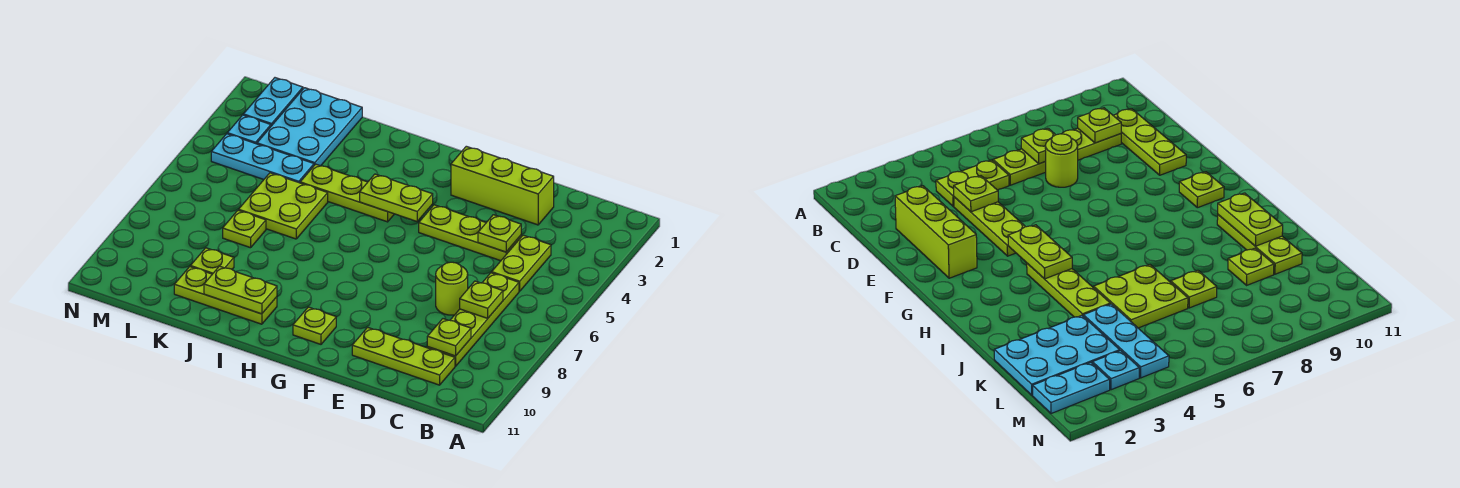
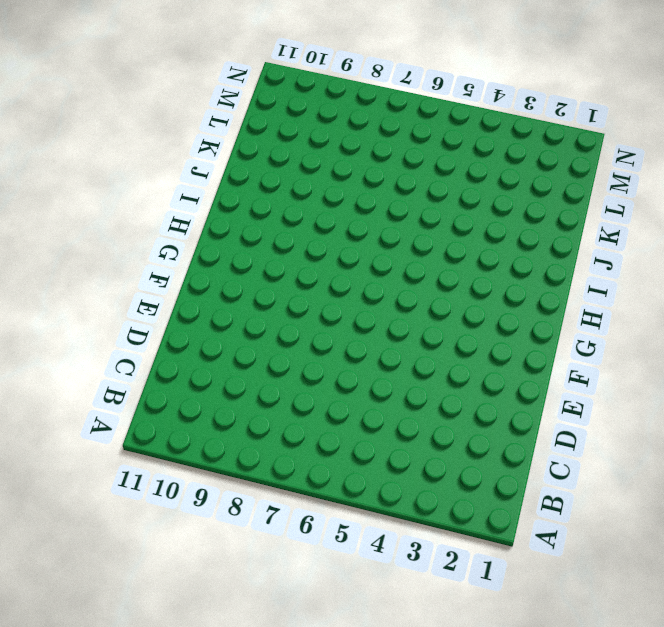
none -> lime plate C4:C5 level 1
none -> lime plate C6:C9 level 1
none -> lime plate C10:E10 level 1

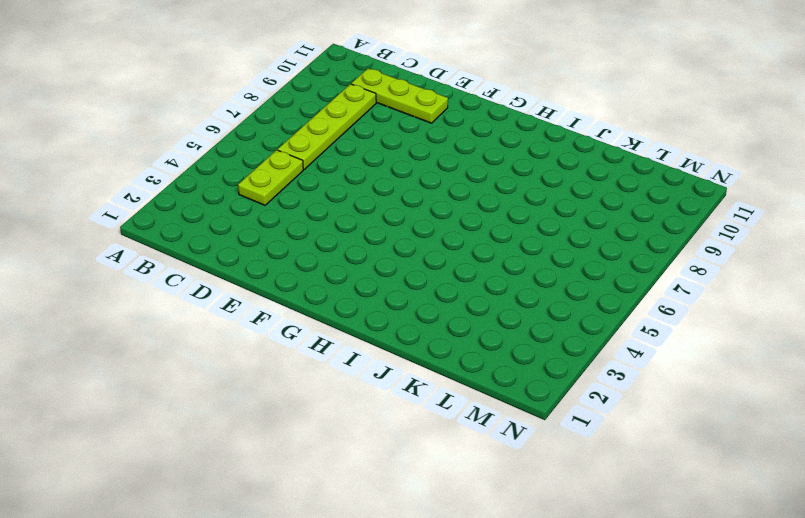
none -> lime brick D2:F2 level 1
none -> lime plate D4:F4 level 1
none -> lime round brick D7 level 1

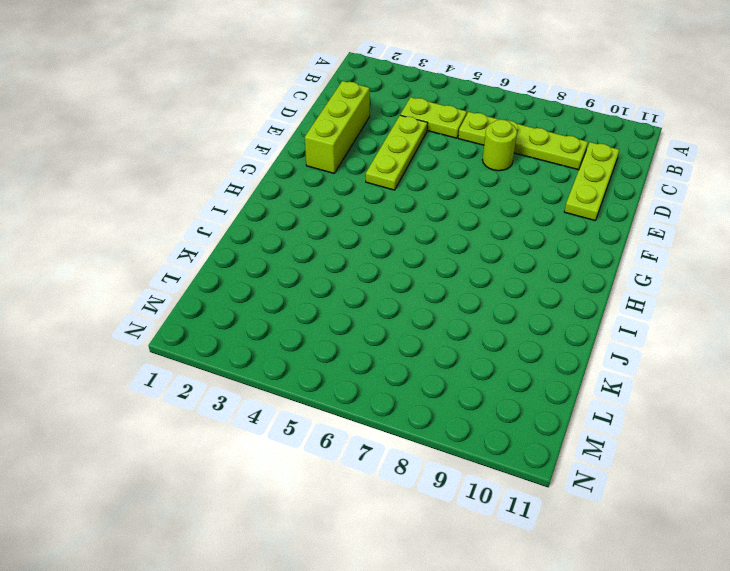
none -> lime plate G10 level 1
none -> lime plate H4:J4 level 1
none -> lime plate I10:K10 level 1

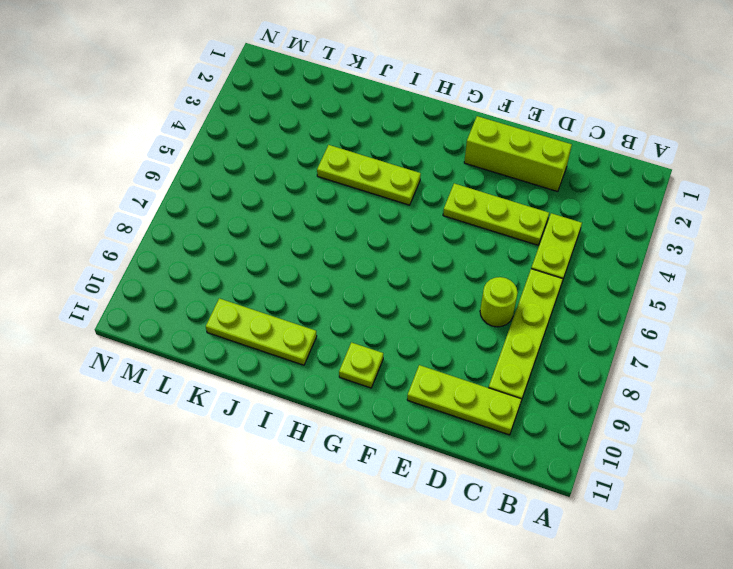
none -> lime plate J5:K6 level 1
none -> cyan plate K1:L3 level 1
none -> cyan plate K4:M4 level 1

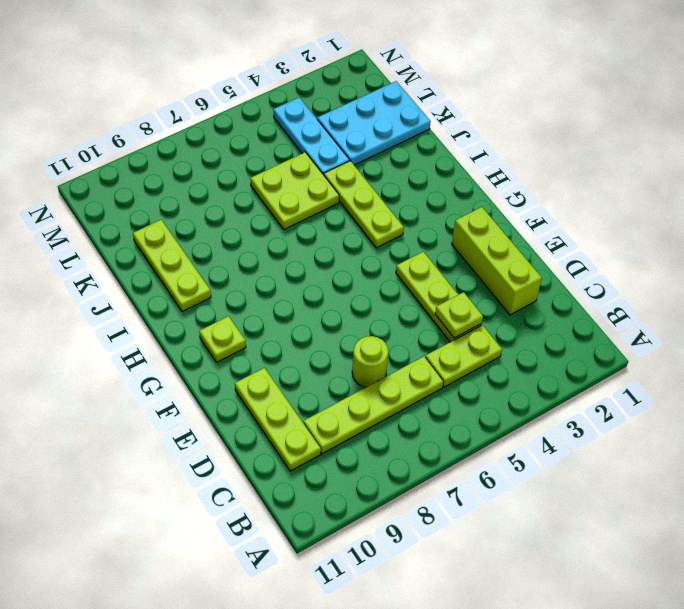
none -> lime plate K7 level 1
none -> lime plate K9 level 1
none -> cyan plate M1:M2 level 1

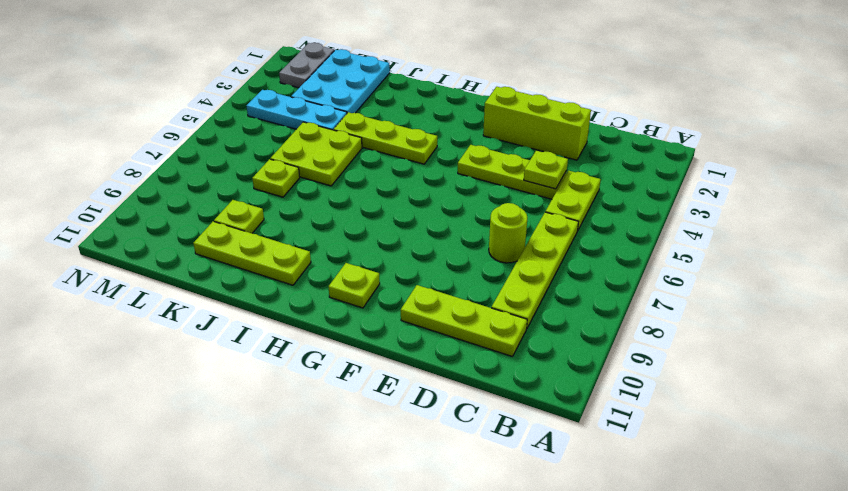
grey plate M1:M2 level 1 -> cyan plate M1:M2 level 1
none -> cyan plate M3 level 1
none -> lime plate C7 level 2
none -> lime plate C9 level 2

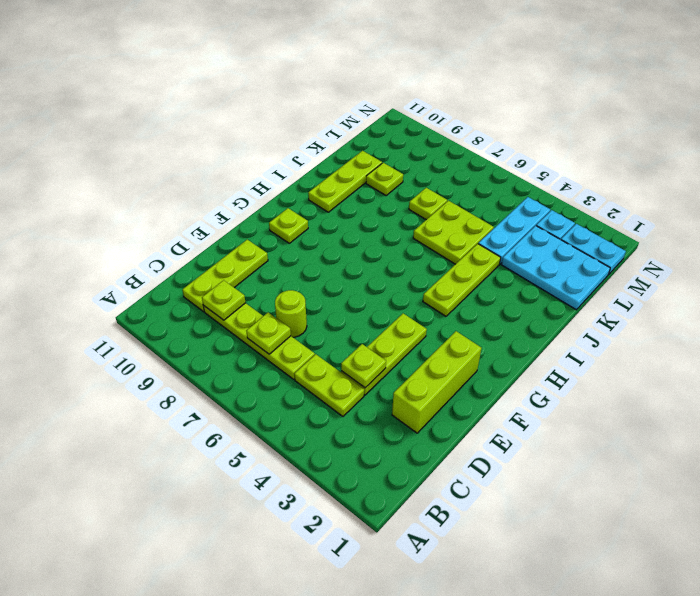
none -> lime plate G4:H4 level 2
none -> lime plate I10:J10 level 2

